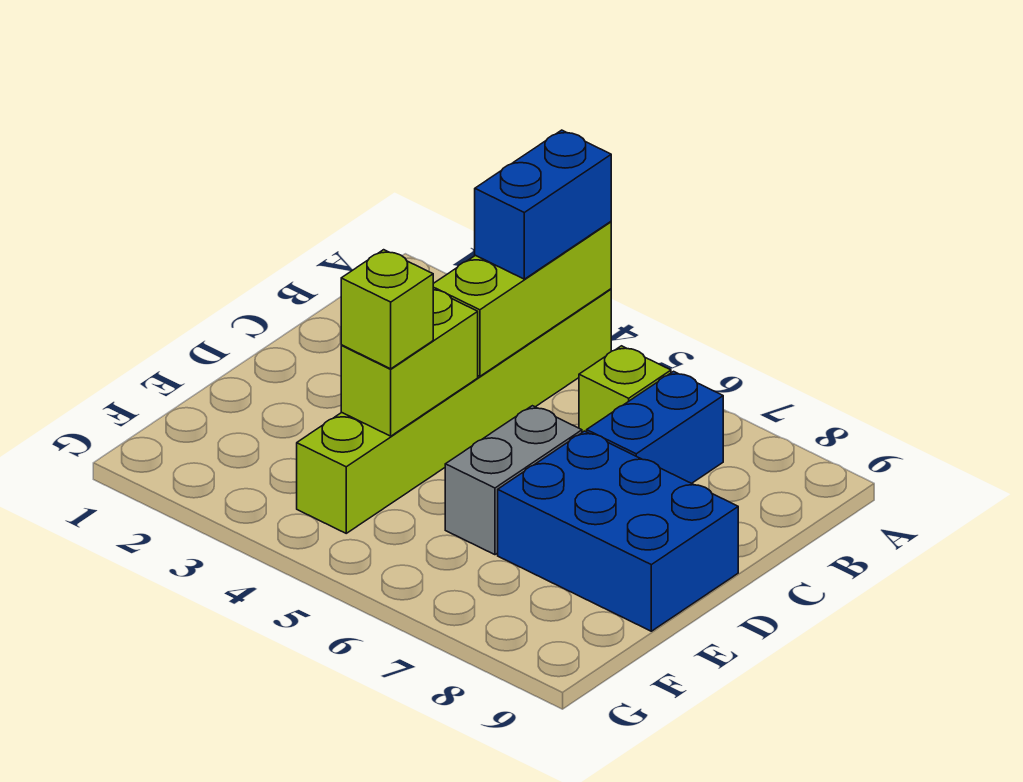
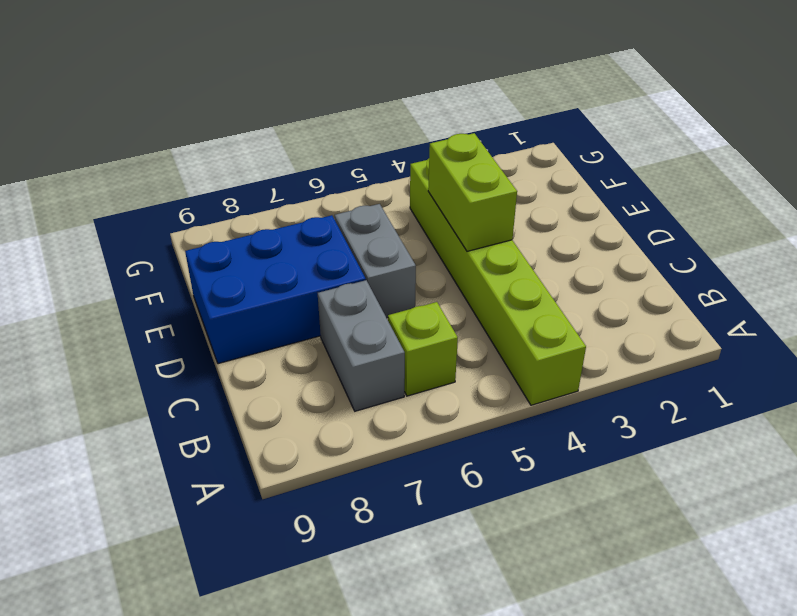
grey brick B7:C7 level 1 -> blue brick B7:C7 level 1
none -> lime brick A4:C4 level 2
none -> blue brick A4:B4 level 3

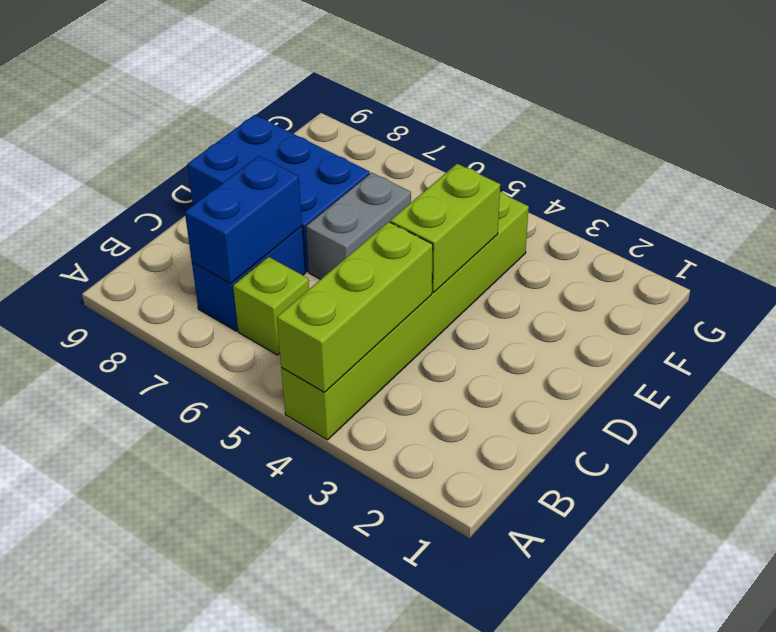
blue brick B7:C7 level 2 -> blue brick A4:B4 level 3
none -> lime brick E4 level 3

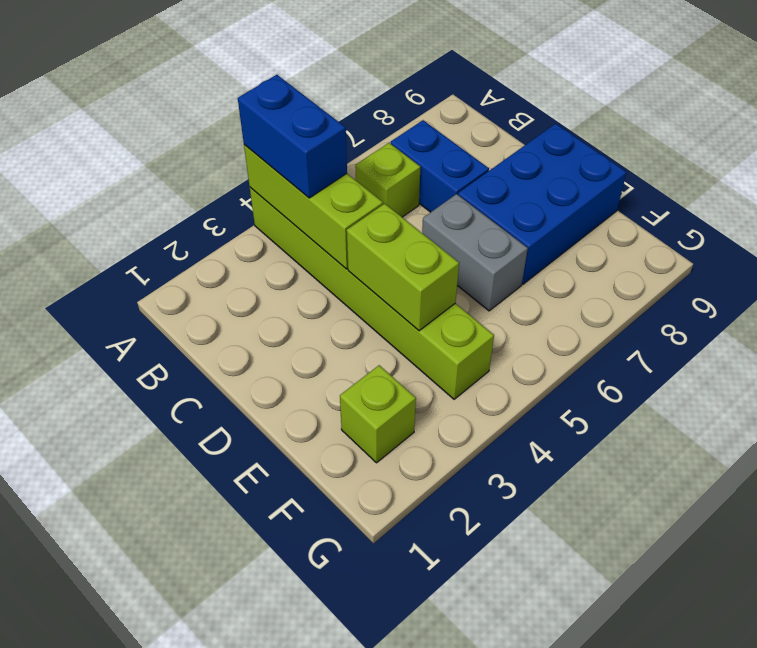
lime brick F2 level 1 -> lime brick E4 level 3

